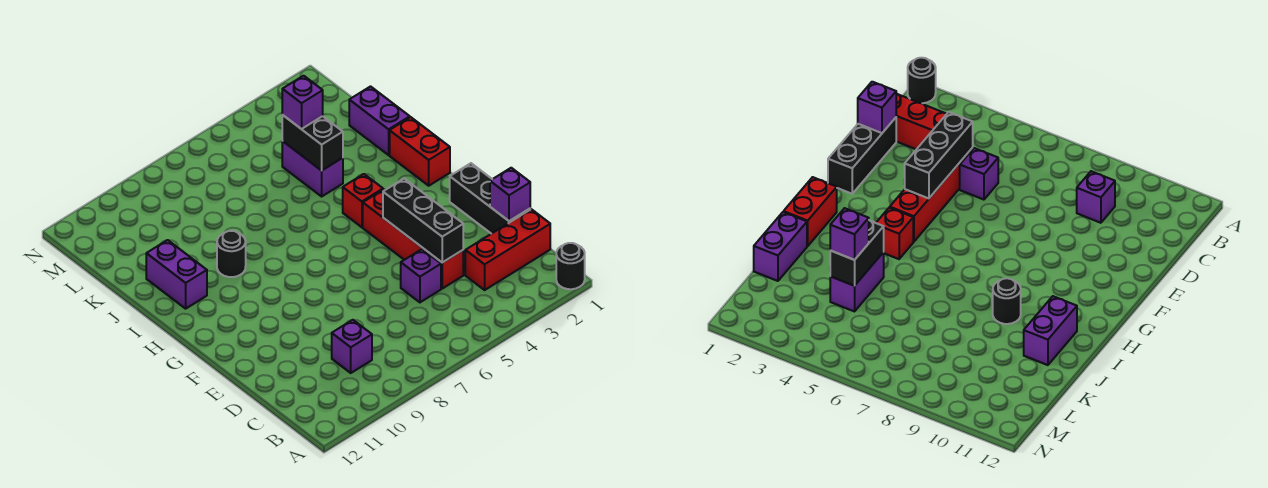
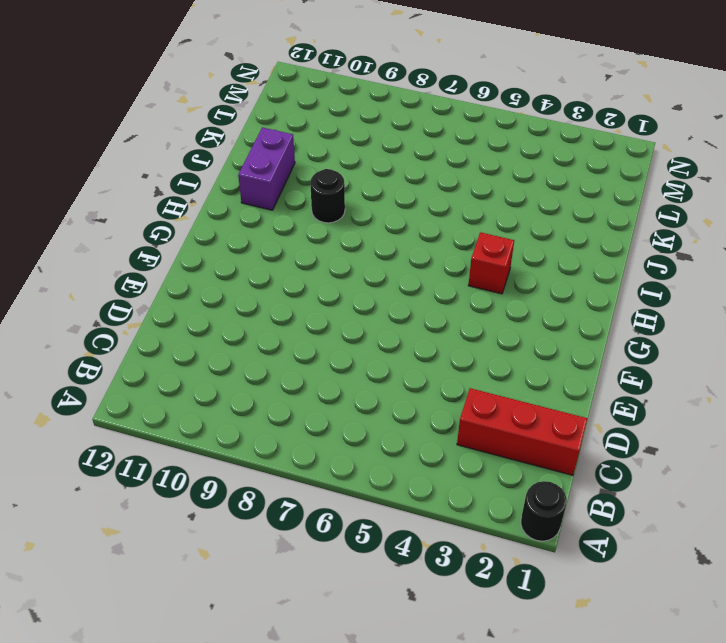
none -> purple brick C9 level 1
none -> black brick D1:F1 level 1
none -> red brick D4:G4 level 1

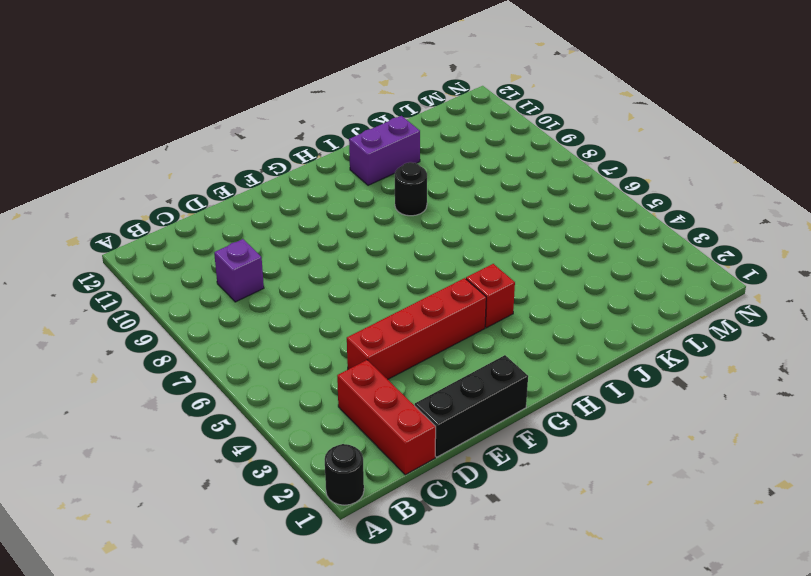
none -> purple brick D5 level 1
none -> red brick H1:I1 level 1
none -> purple brick J1:K1 level 1

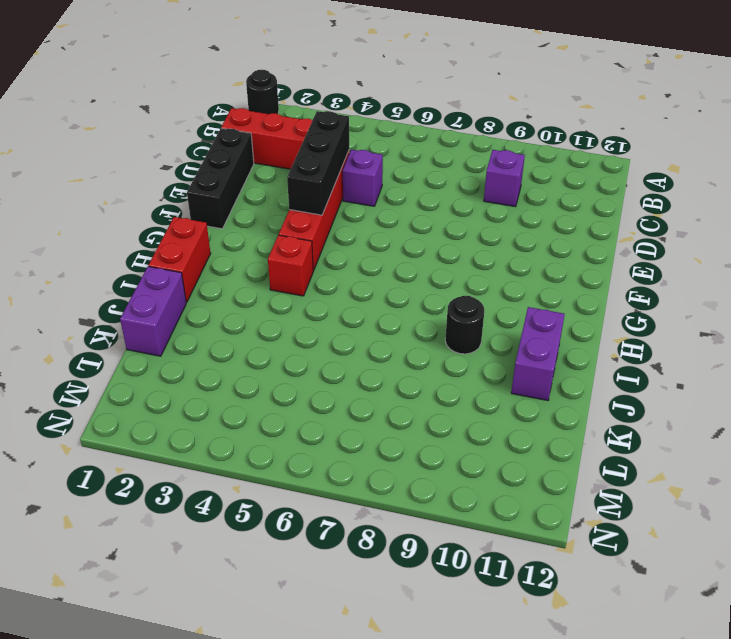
none -> purple brick J4:K4 level 1
none -> purple brick D1 level 2
none -> black brick J4:K4 level 2

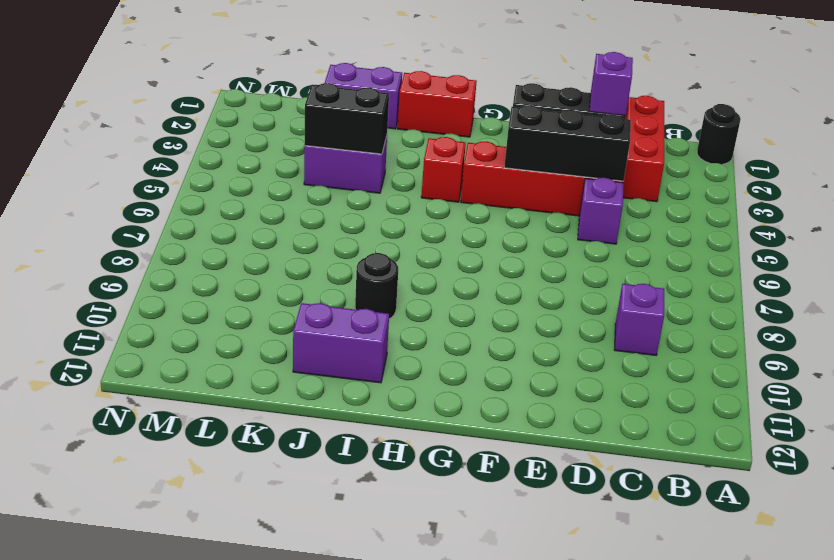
none -> purple brick K4 level 3

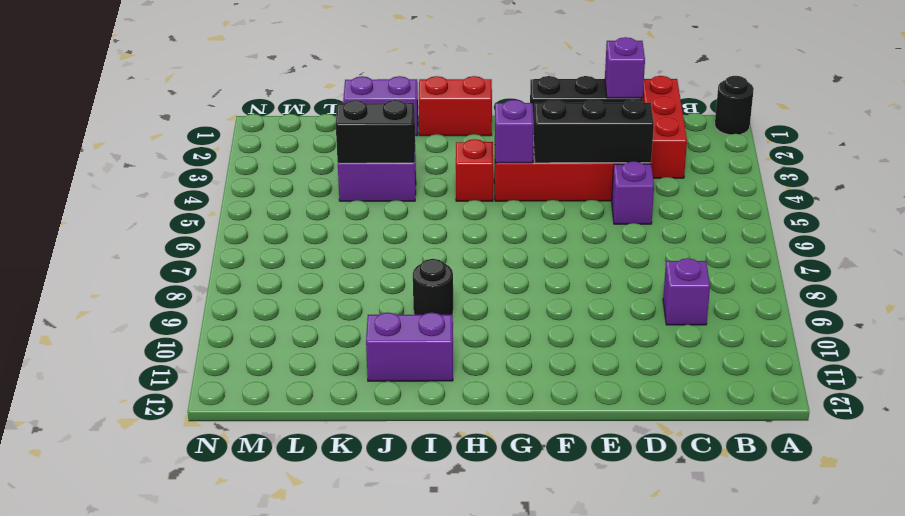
purple brick G4 level 2 -> purple brick K4 level 3

